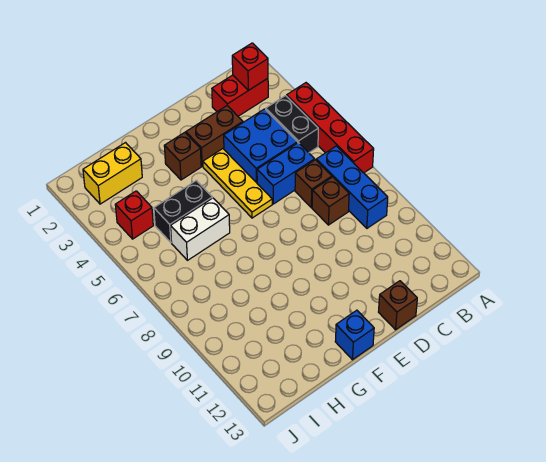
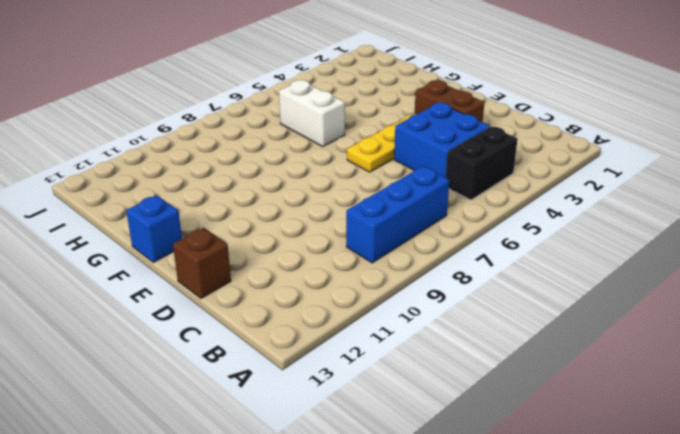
none -> red brick A4:A7 level 1
none -> red brick B2:C2 level 1
none -> blue brick C6:D6 level 1

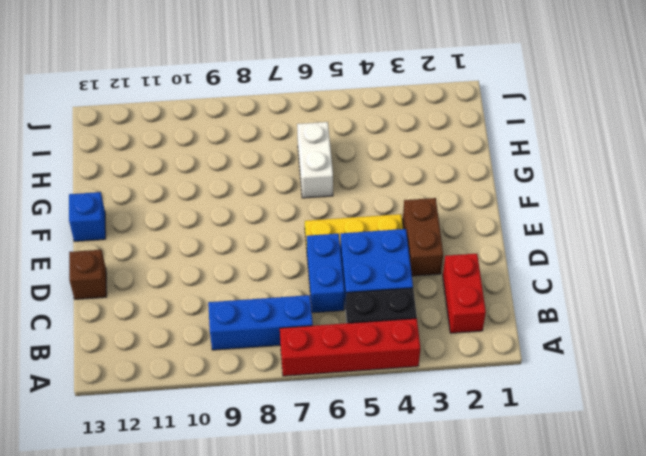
none -> brown brick C7 level 1
none -> brown brick C8 level 1
none -> brown brick F3 level 1

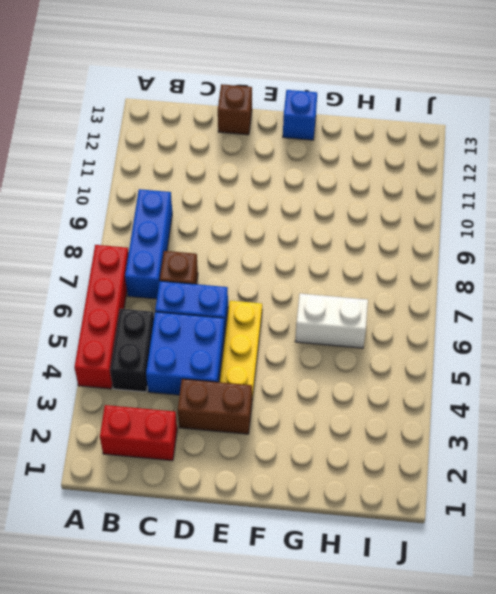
none -> brown brick C8 level 1
none -> brown brick F3 level 1
none -> black brick G5:H5 level 1

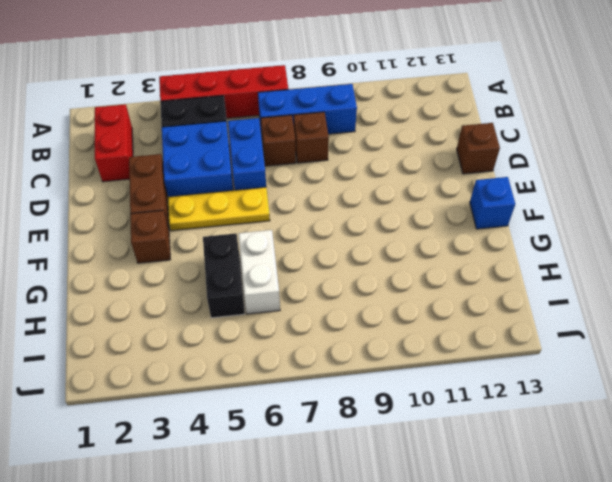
none -> yellow brick H2:I2 level 1
none -> red brick I4 level 1
none -> red brick B2 level 2

